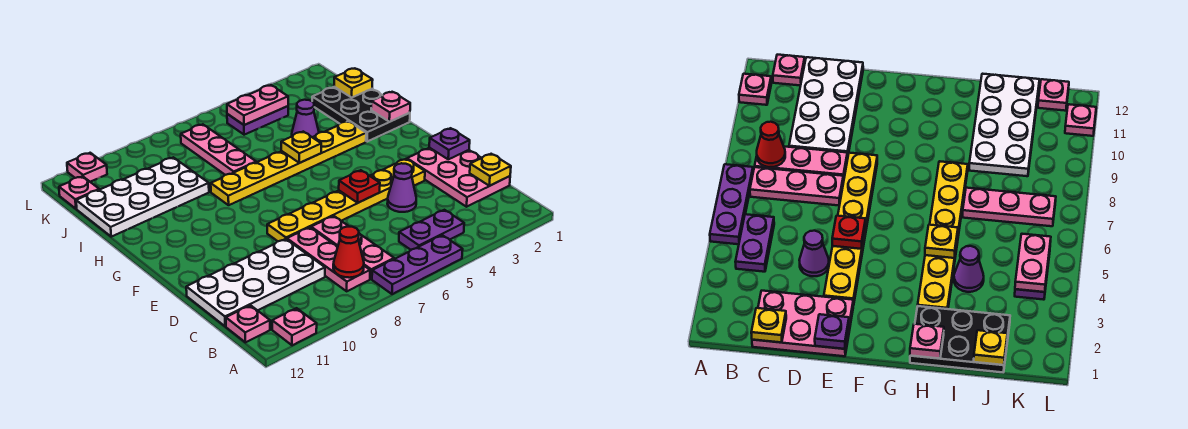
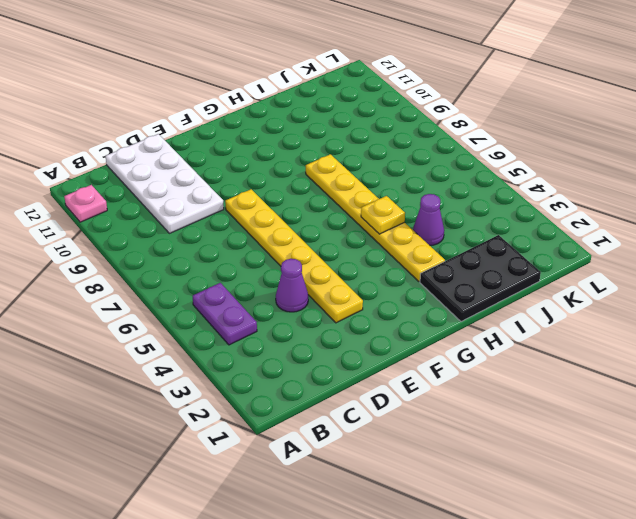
none -> purple plate A5:A7 level 1
none -> pink plate B7:D7 level 1
none -> pink plate B8:D8 level 1

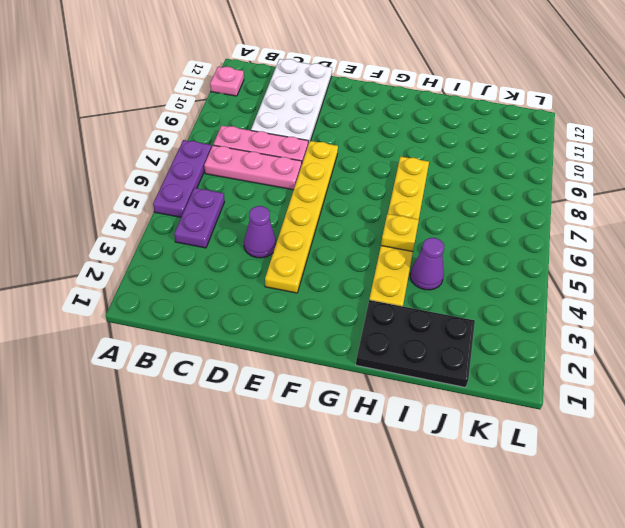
none -> pink plate B12 level 1
none -> pink plate C1:E2 level 1
none -> pink plate I7:K7 level 1

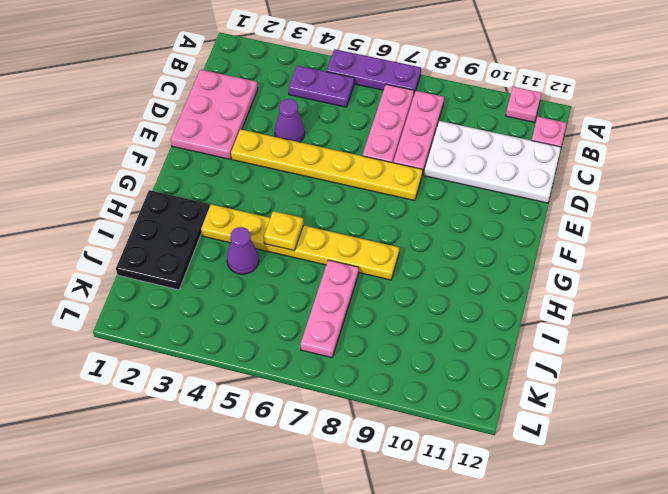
none -> white plate I9:J12 level 1
none -> purple plate K4:K5 level 1
none -> pink plate K12 level 1

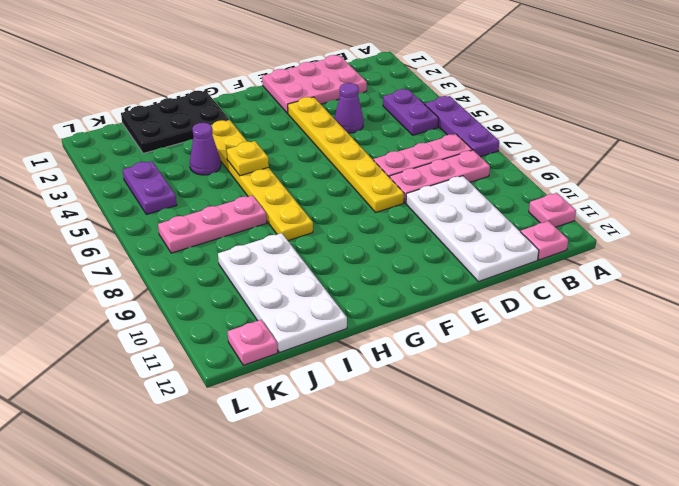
none -> pink plate L11 level 1
none -> red cone B8 level 2
none -> yellow plate C1 level 2

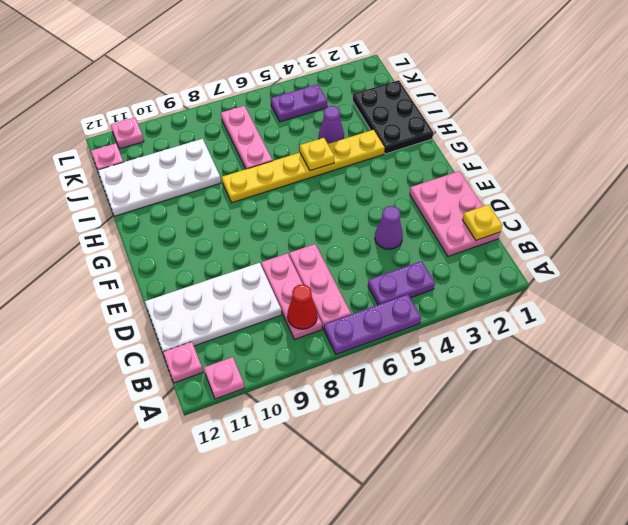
none -> yellow plate E3:E8 level 1
none -> purple plate E1 level 2
none -> red plate E5 level 2

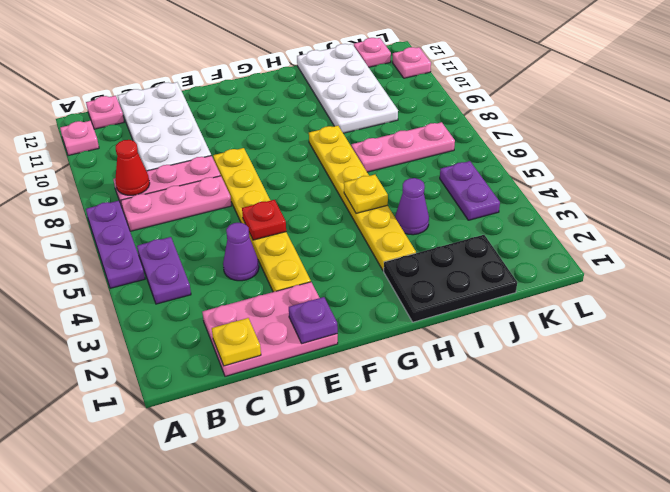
none -> pink plate H1 level 2
none -> yellow plate J1 level 2
none -> pink plate K4:K5 level 2

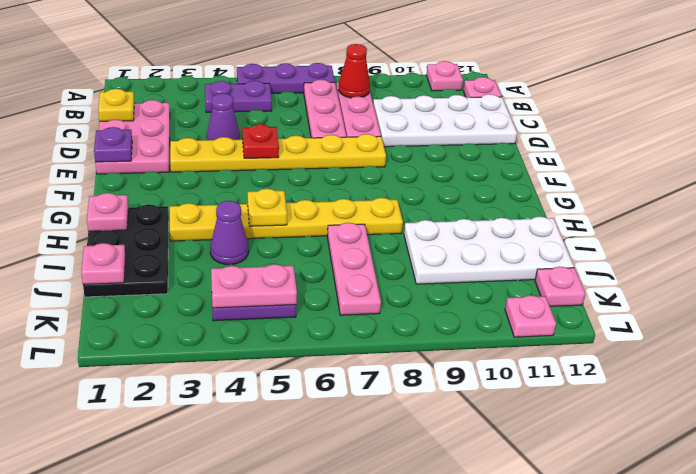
pink plate J1 level 2 -> yellow plate J1 level 2

